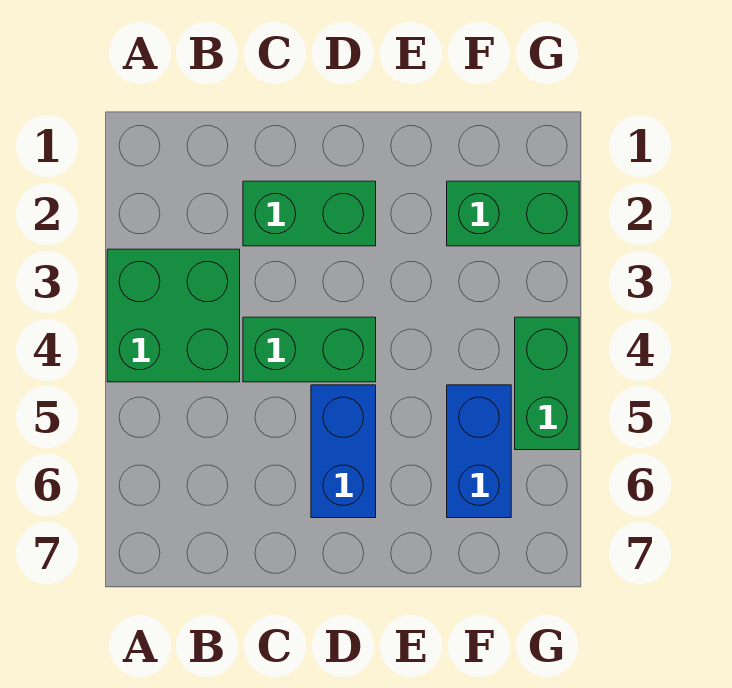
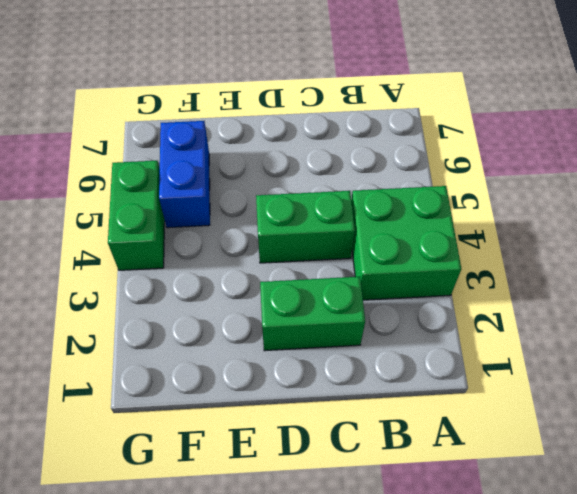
none -> blue brick D5:D6 level 1
none -> green brick F2:G2 level 1

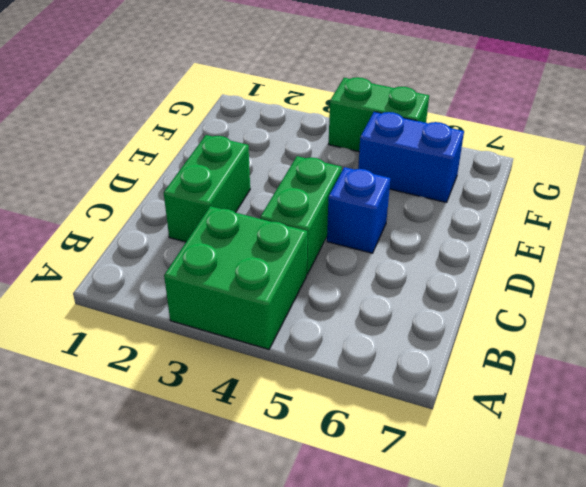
blue brick D5 level 1 -> blue brick D5:D6 level 1
none -> green brick F2:G2 level 1

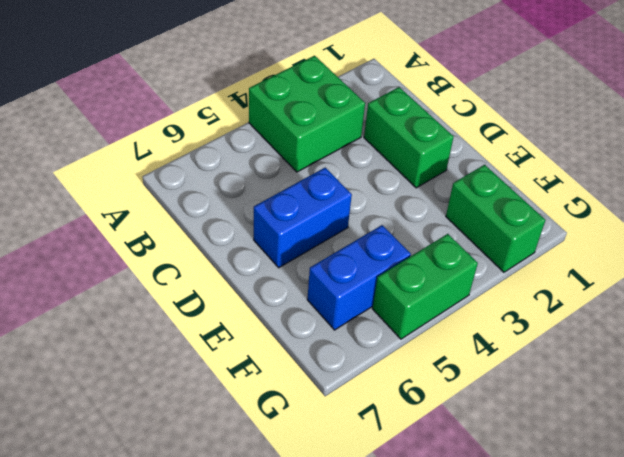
none -> green brick C4:D4 level 1

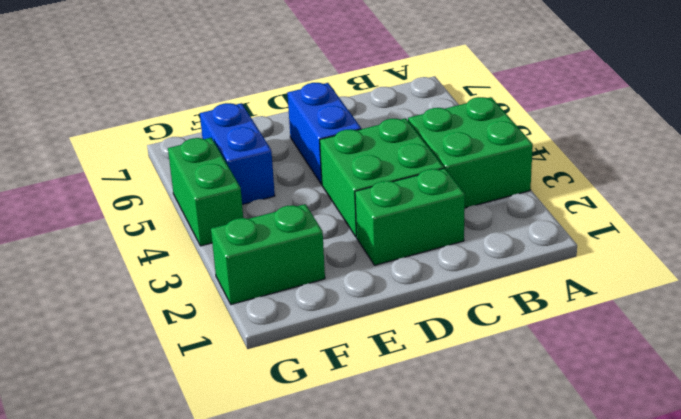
green brick C3:D4 level 1 -> green brick C4:D4 level 1

